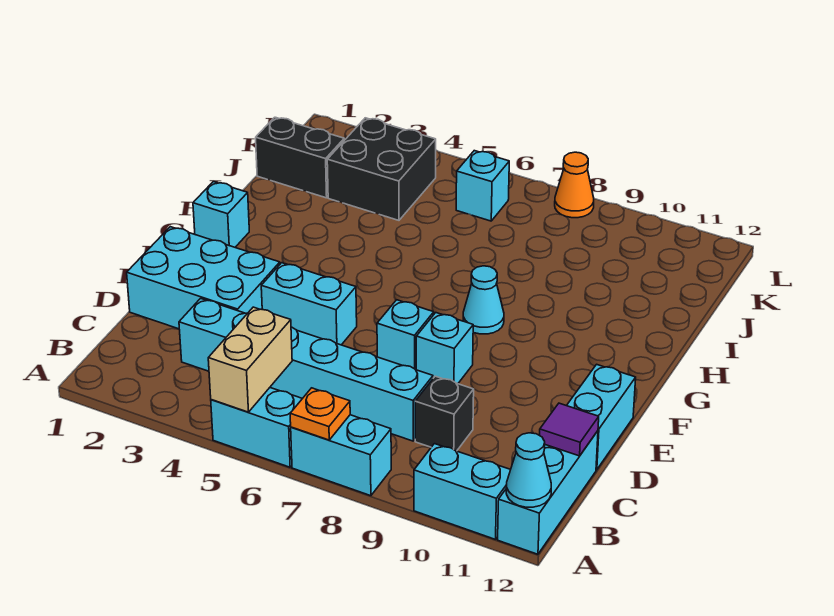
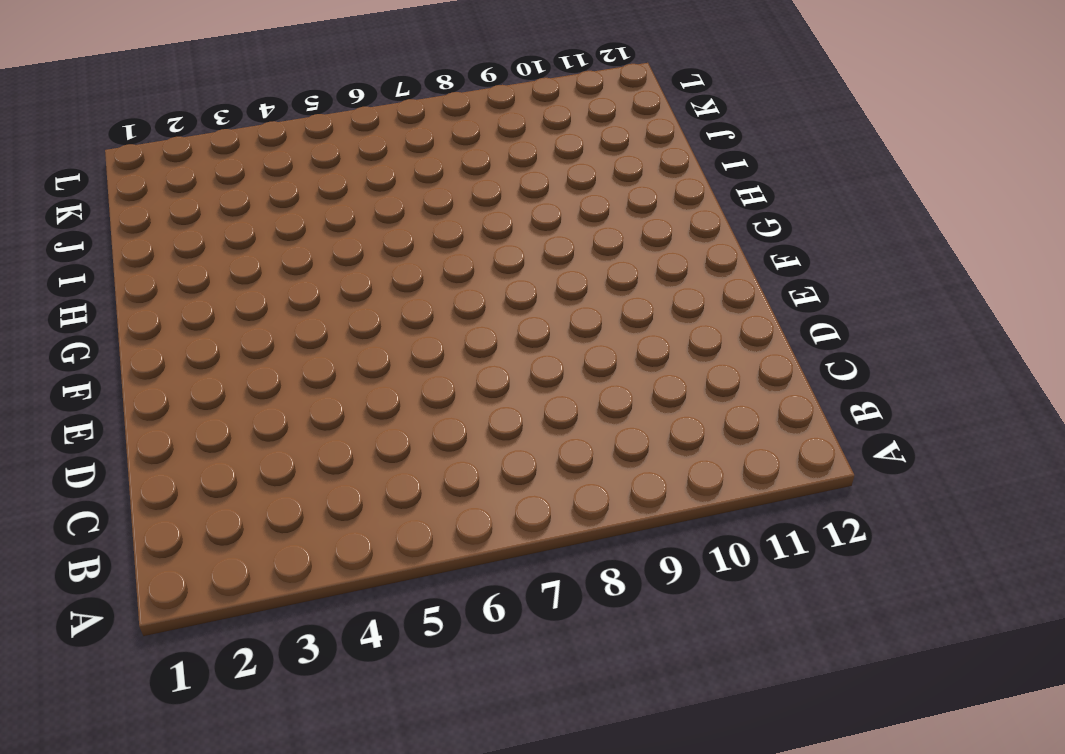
none -> cyan brick A5:A6 level 1
none -> cyan brick A7:A8 level 1
none -> cyan brick A10:A11 level 1

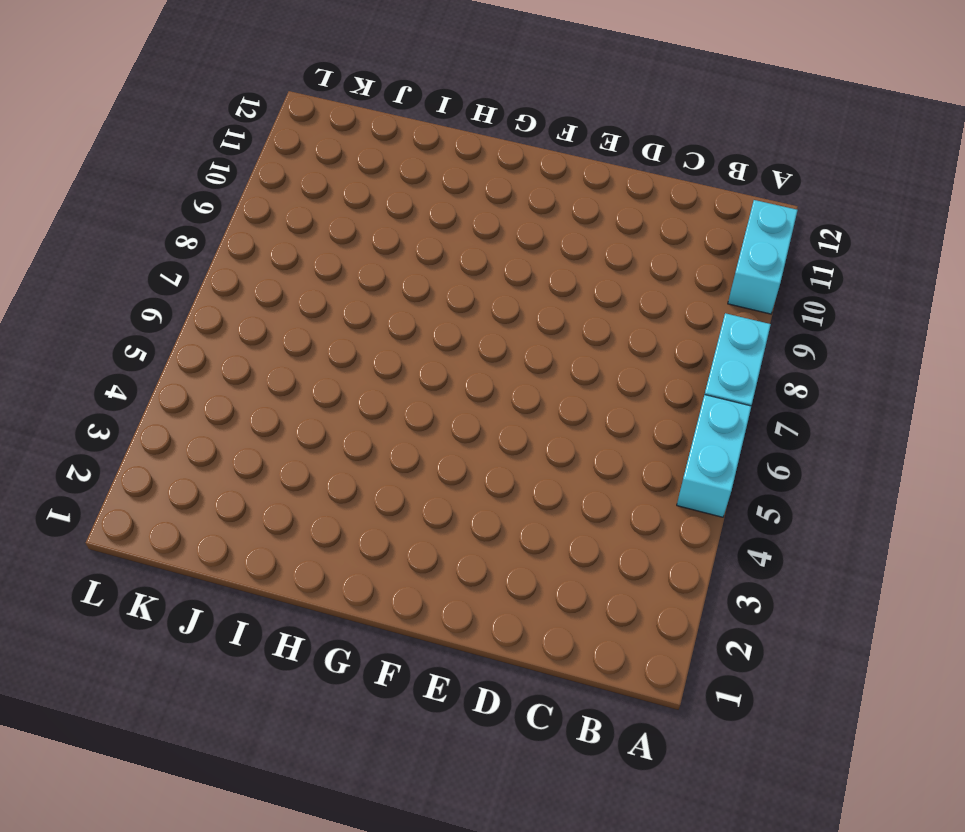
none -> cyan brick A12:C12 level 1
none -> cyan brick C3:C8 level 1
none -> black brick C9 level 1

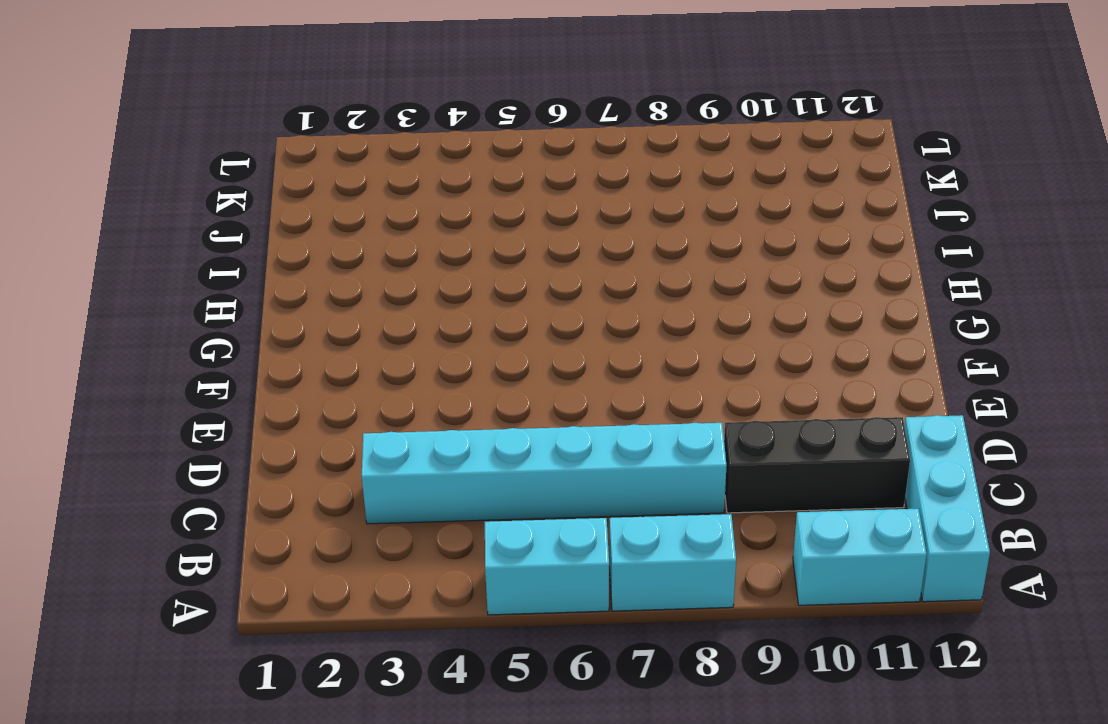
black brick C9:C11 level 1 -> black brick C9 level 1
none -> cyan brick D1:E3 level 1
none -> cyan brick D12:E12 level 1
none -> cyan brick E4:E5 level 1

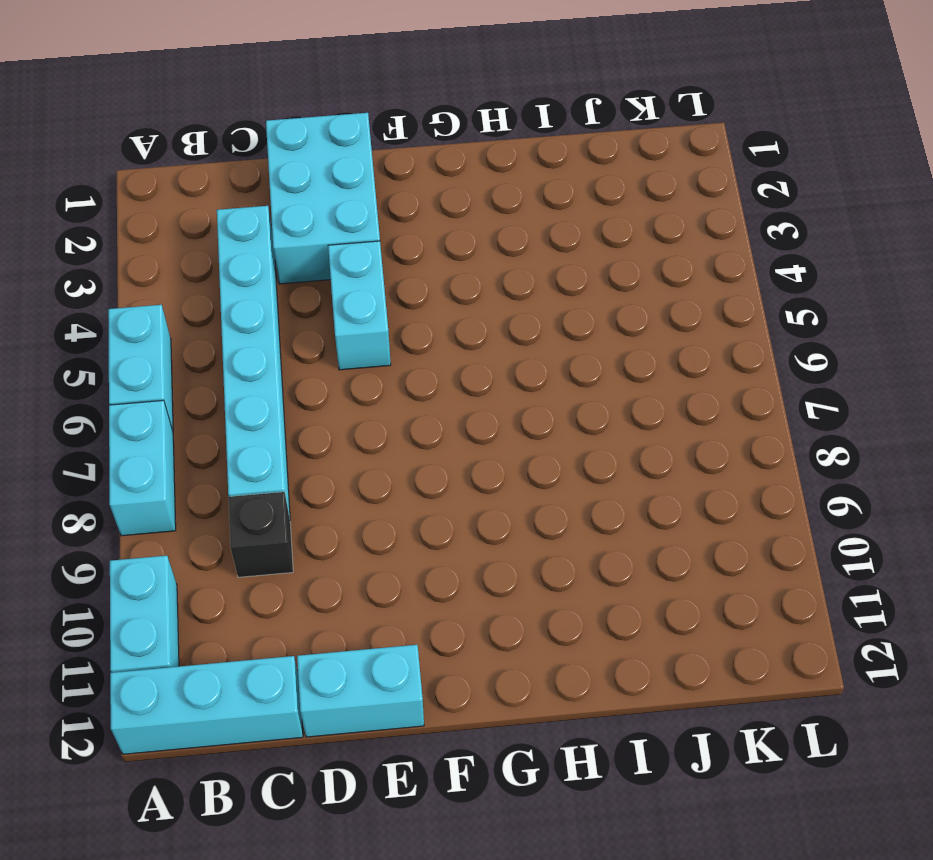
none -> cyan brick E7 level 1
none -> cyan brick E8 level 1
none -> cyan brick G1 level 1

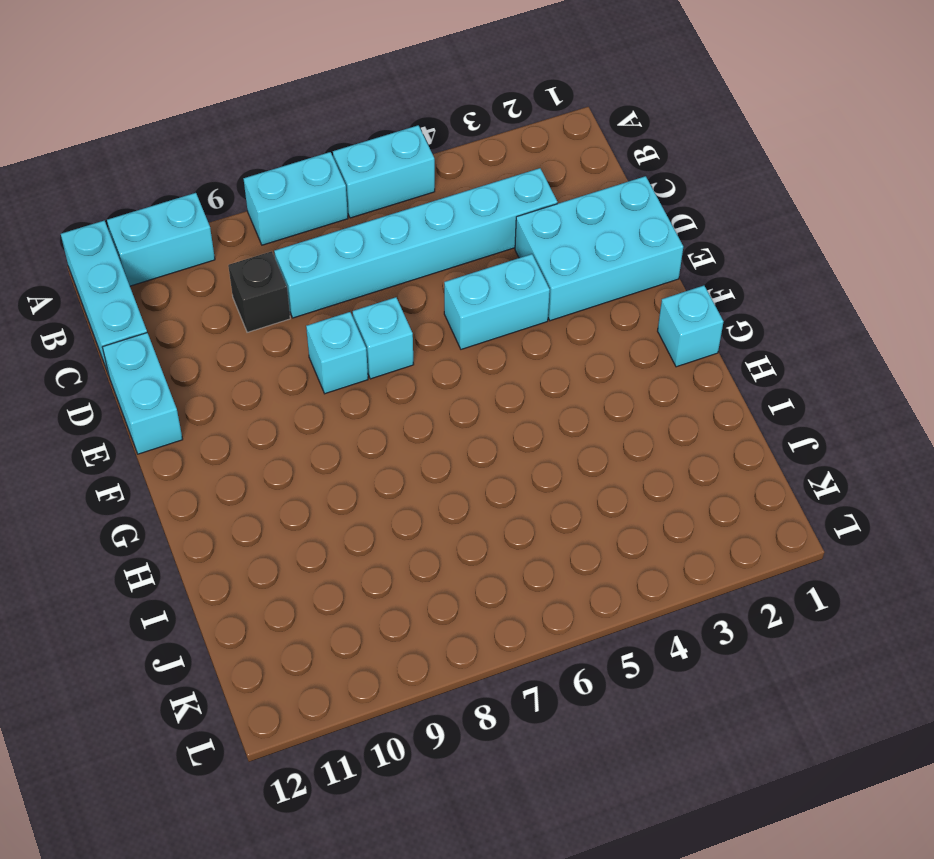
none -> cyan cone G8 level 1
none -> black brick J1:J2 level 1
none -> black brick J3:K4 level 1

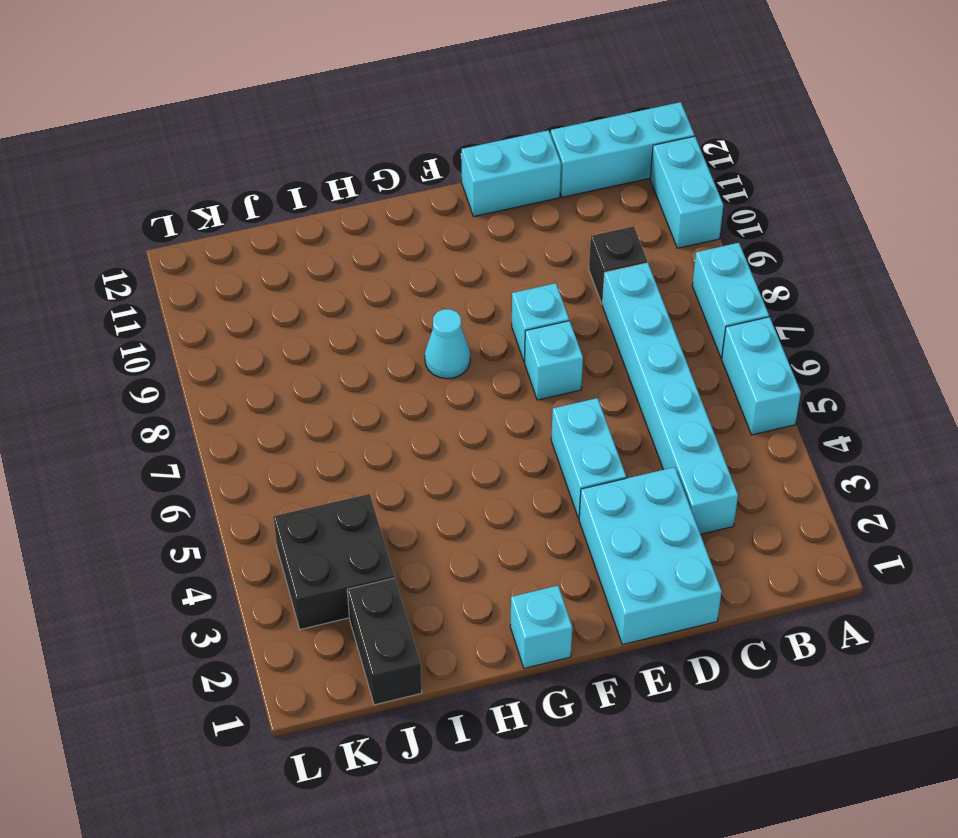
none -> cyan brick K6 level 1
none -> orange cone L8 level 1
none -> tan brick A5:B5 level 2

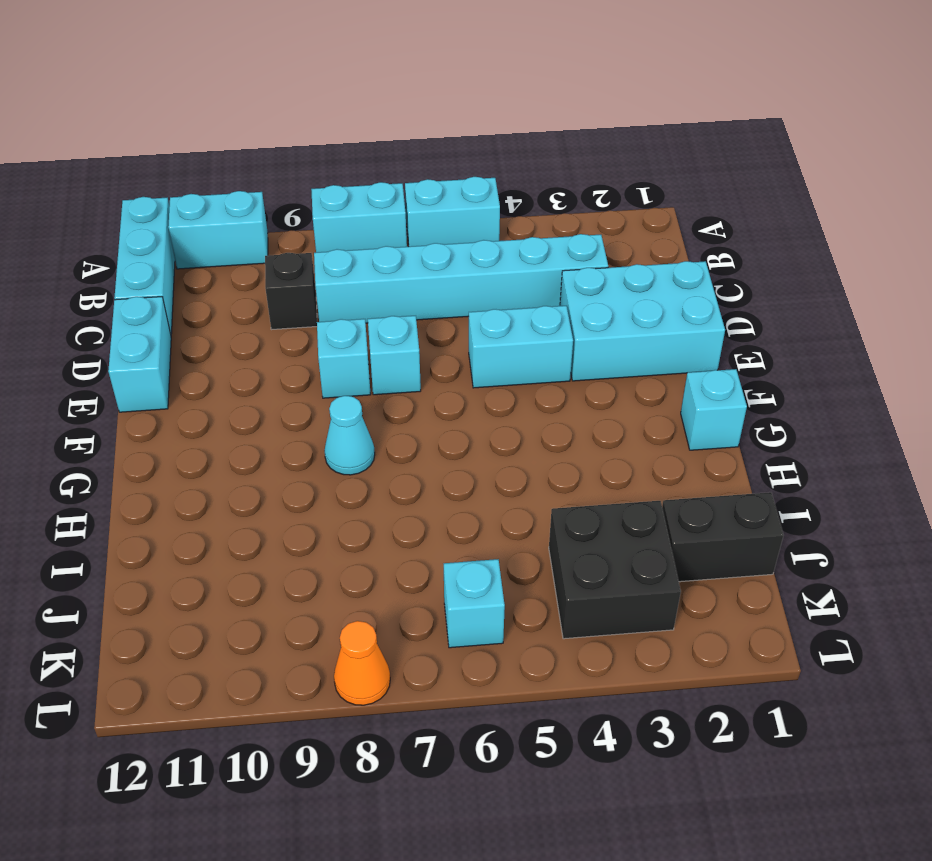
none -> tan brick A5:B5 level 2
none -> orange plate A7 level 2
none -> cyan cone A12 level 2

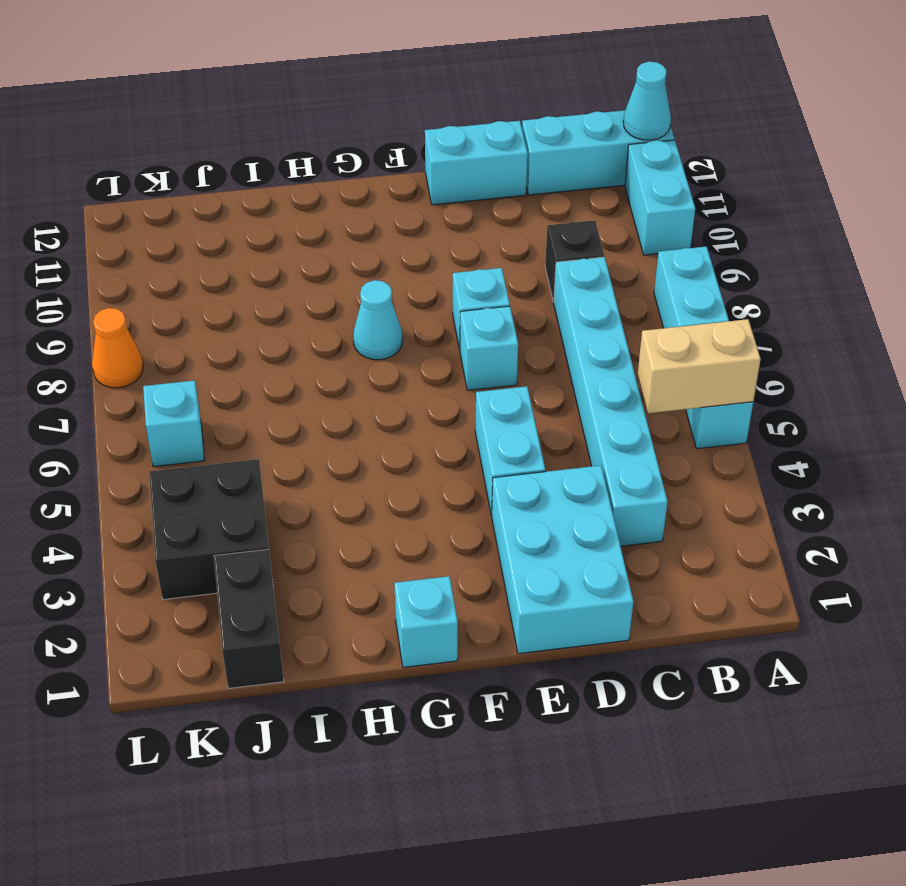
none -> orange plate A7 level 2
none -> purple tile C12 level 2

